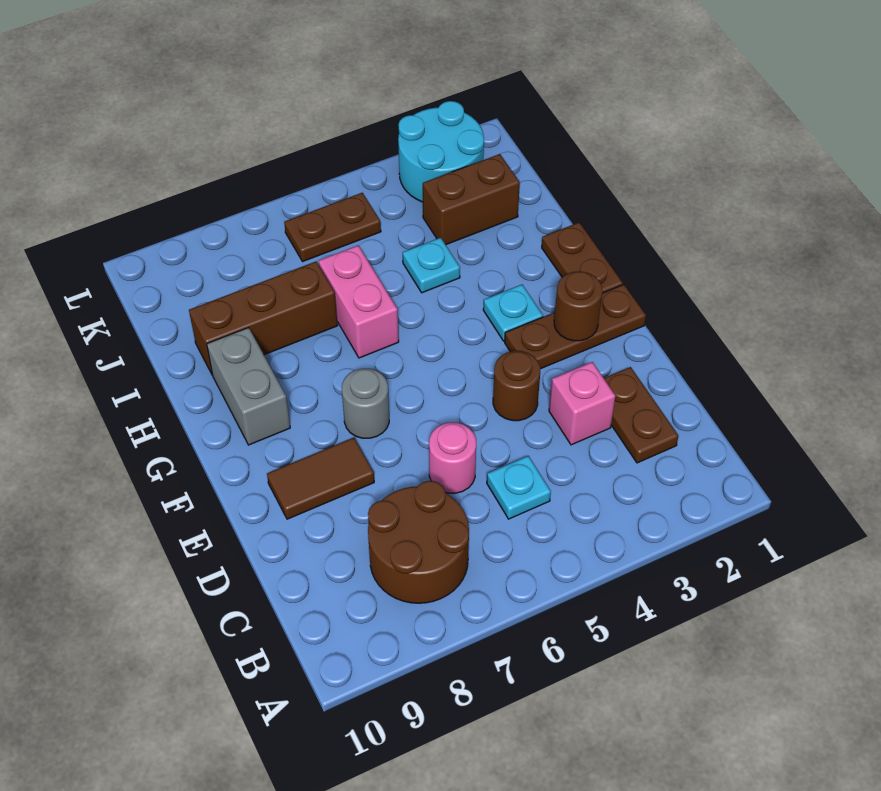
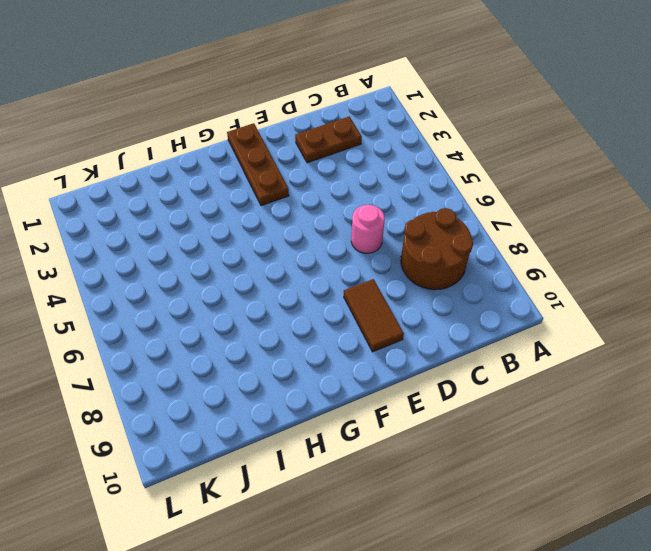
none -> cyan plate C5 level 1
none -> pink brick D3 level 1
none -> brown round brick E4 level 1

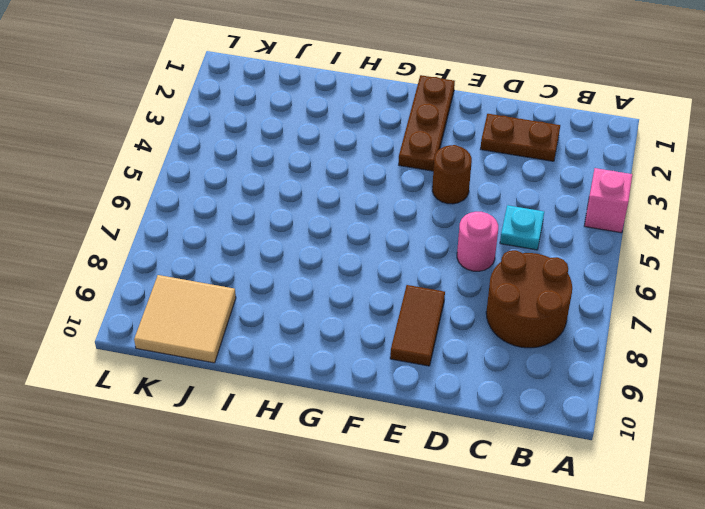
pink brick A4 level 1 -> pink brick D3 level 1
tan tile J9:K10 level 1 -> none
none -> grey round brick F7 level 1
none -> brown plate G1:H1 level 1
none -> cyan plate G3 level 1

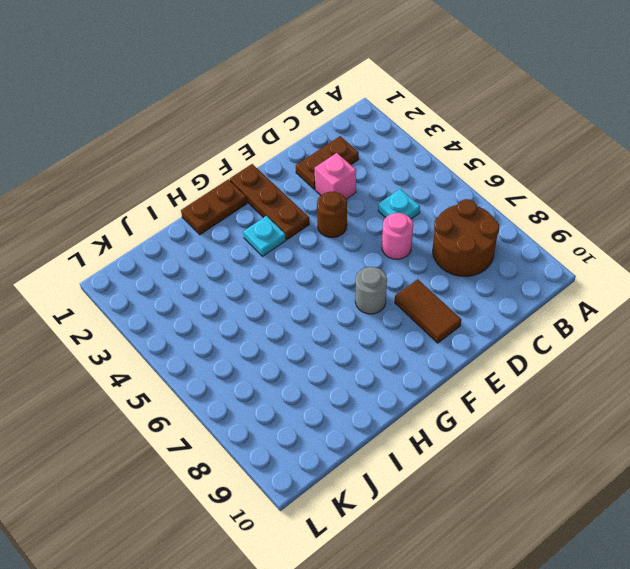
none -> grey brick G9:H9 level 1
none -> pink brick H6:I6 level 1
none -> cyan plate I4 level 1

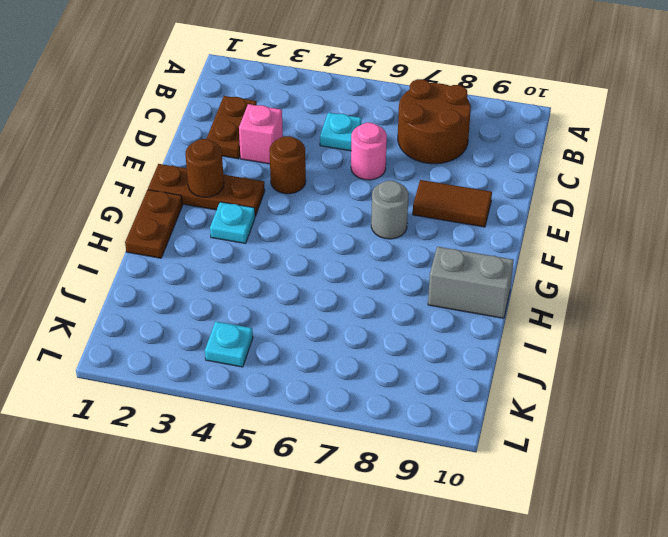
grey brick H9:H10 level 1 -> grey brick G9:H9 level 1
cyan plate K4 level 1 -> cyan plate I4 level 1
none -> pink brick H6:I6 level 1
none -> brown brick I7:I9 level 1
none -> brown brick J2:J3 level 1

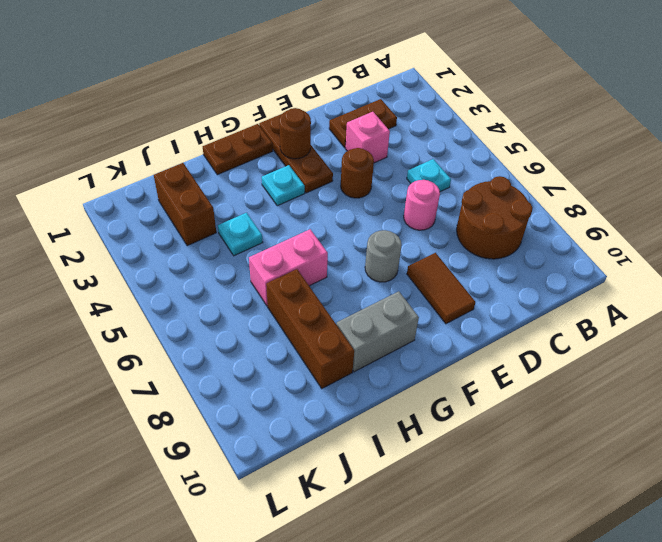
none -> cyan round brick K2:L3 level 1
none -> brown plate K5:K6 level 1

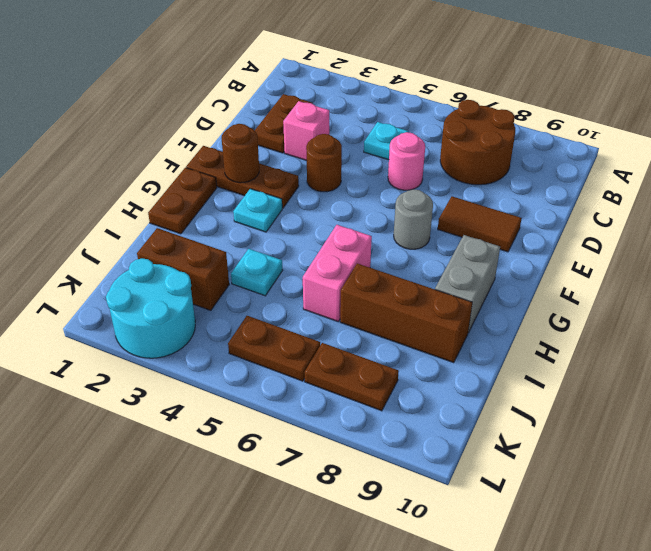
brown plate K7:K8 level 1 -> none

